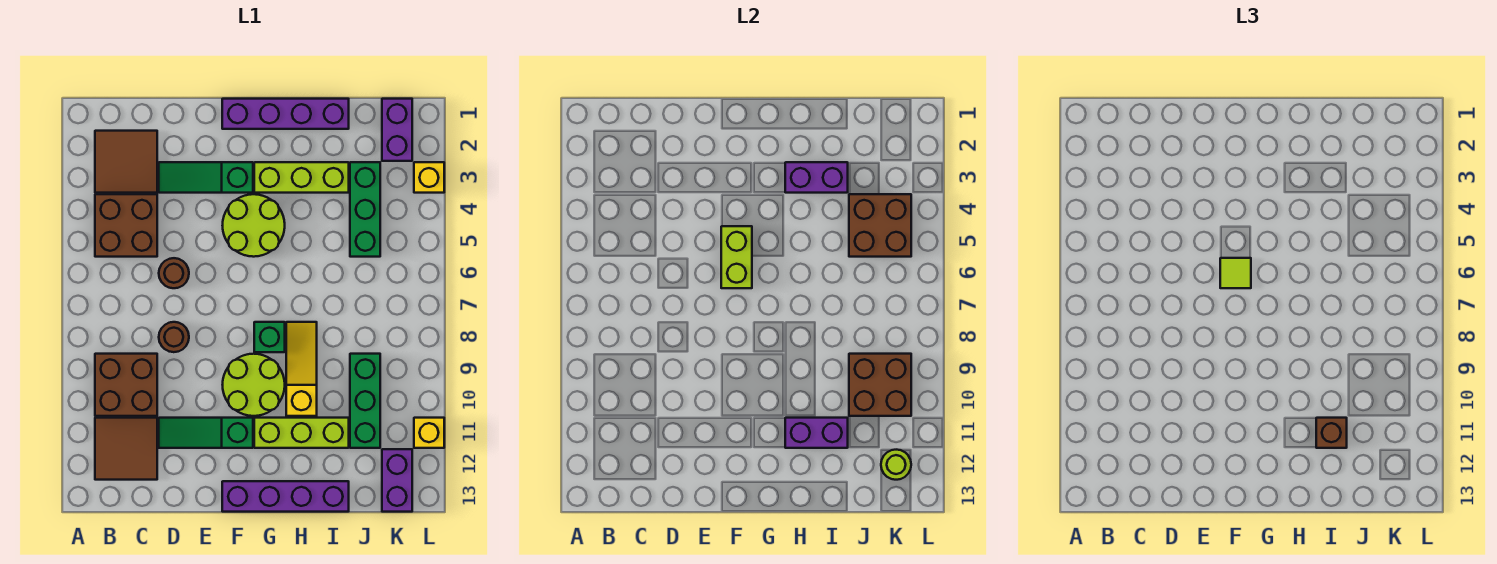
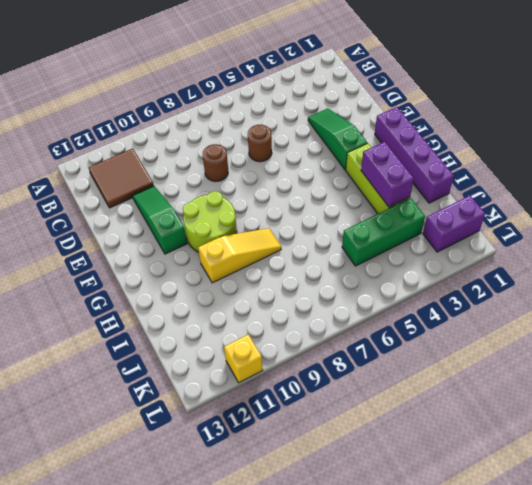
none -> brown tile B2:C3 level 1
none -> brown brick B4:C5 level 1
none -> brown brick B9:C10 level 1
none -> lime round brick F4:G5 level 1

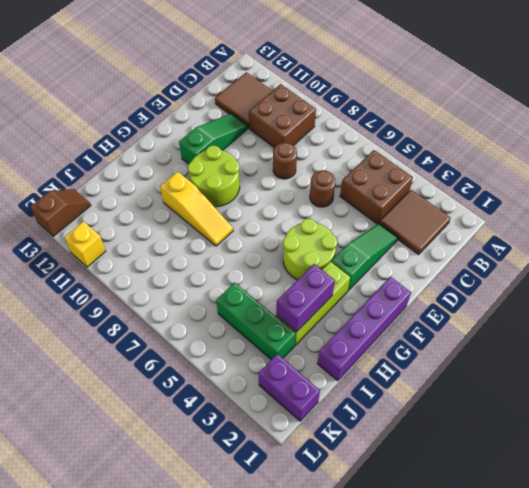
brown slope K13:L13 level 1 top L -> purple brick K12:K13 level 1
none -> purple brick F13:I13 level 1
none -> green brick G8 level 1
none -> lime brick G11:I11 level 1
none -> green brick J9:J11 level 1

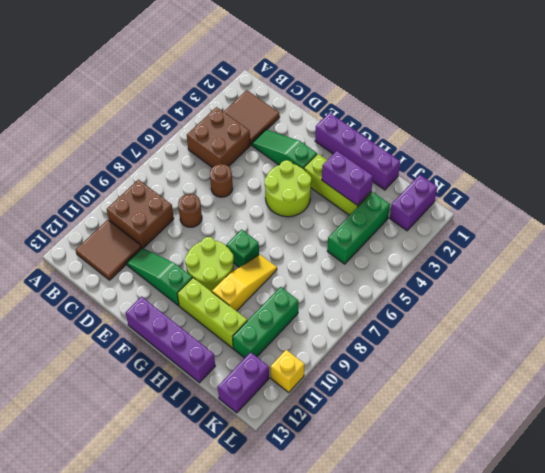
none -> yellow brick L3 level 1
none -> lime brick F5:F6 level 2
none -> purple brick H11:I11 level 2
none -> brown brick J4:K5 level 2

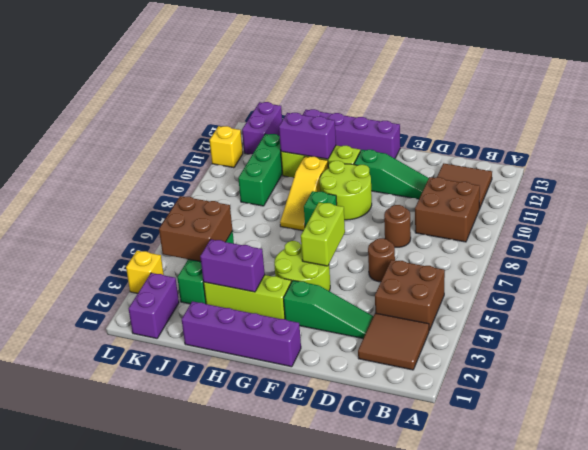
none -> brown brick J9:K10 level 2
none -> lime round brick K12 level 2
none -> lime tile F6 level 3
none -> brown brick I11 level 3

